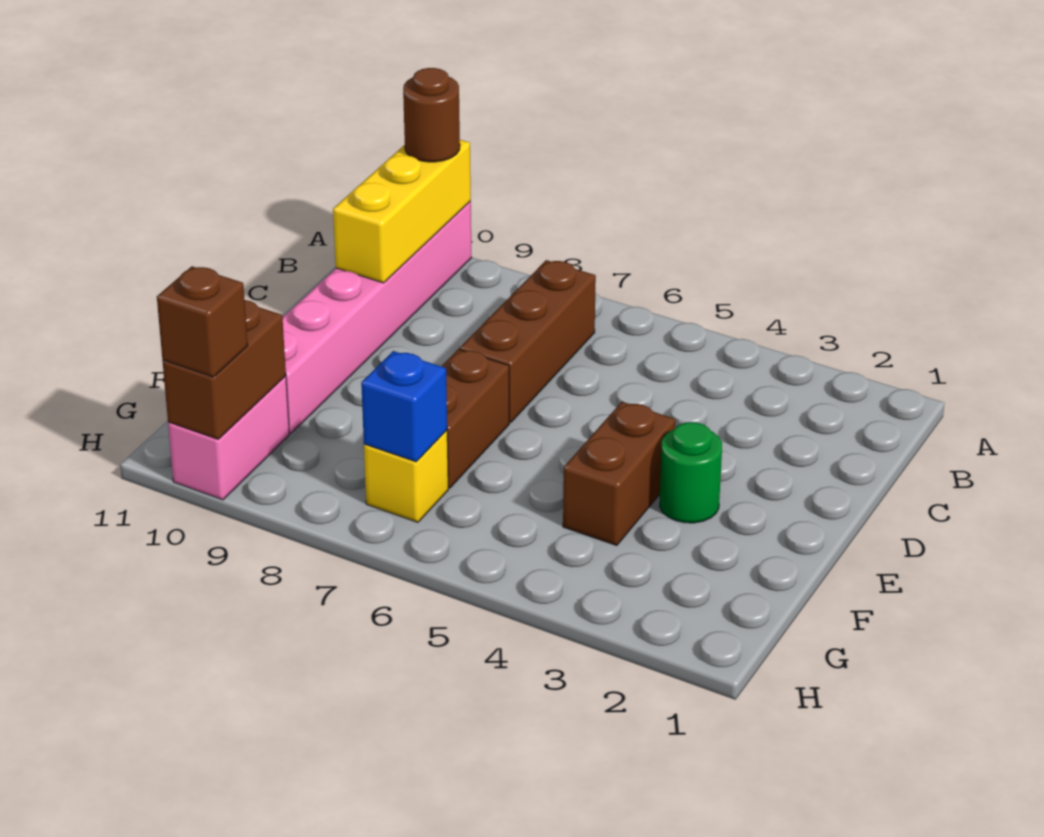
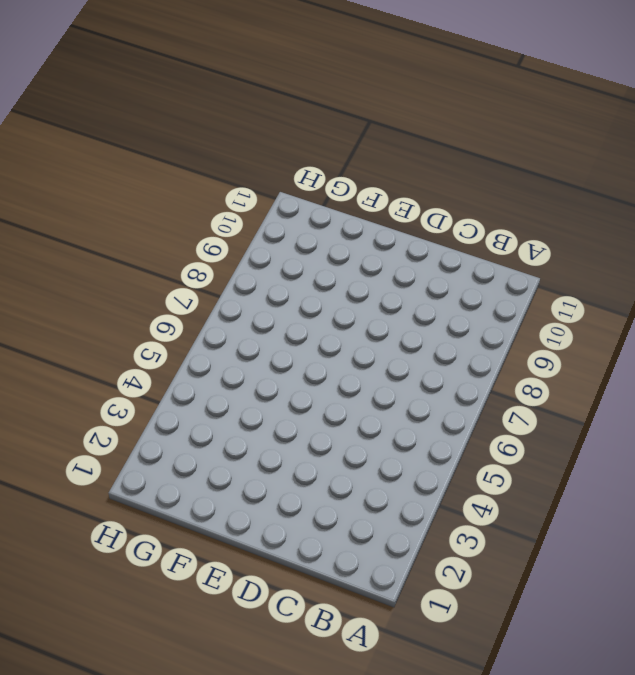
none -> pink brick A10:F10 level 1
none -> brown brick B7:D7 level 1
none -> green round brick E3 level 1

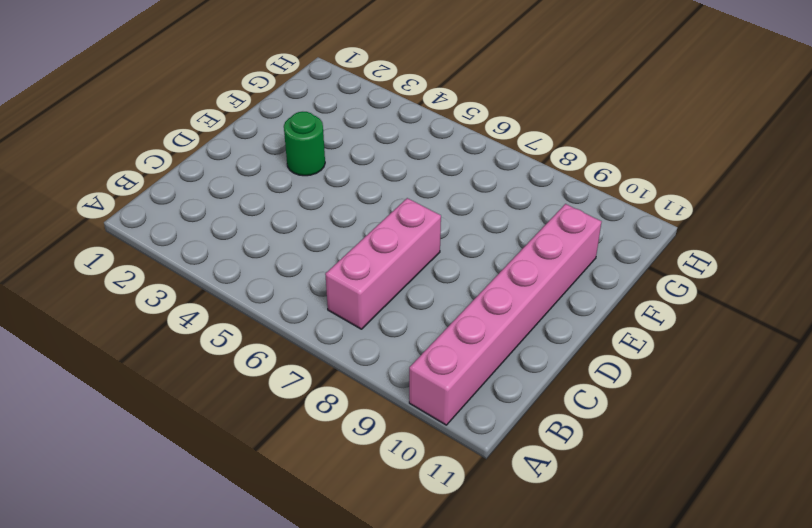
pink brick B7:D7 level 1 -> brown brick B7:D7 level 1
none -> brown brick E4:F4 level 1
none -> brown brick E7:F7 level 1
none -> yellow brick G7 level 1

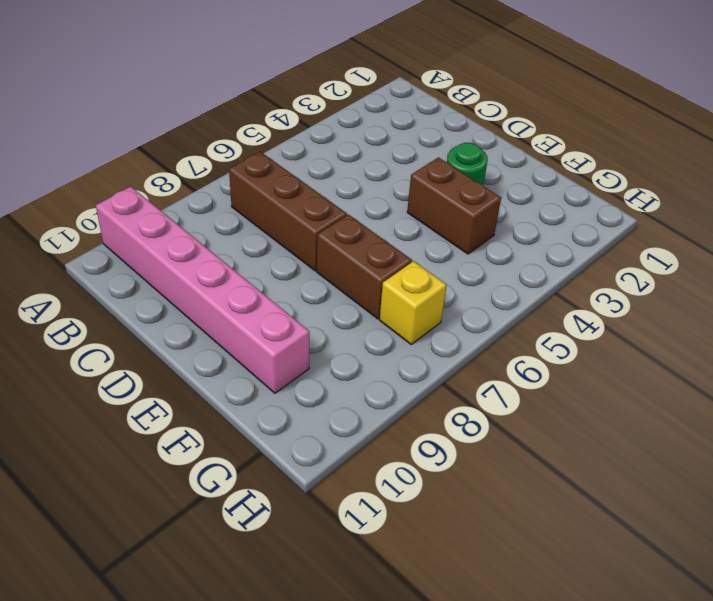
none -> pink brick G10:H10 level 1
none -> yellow brick A10:C10 level 2
none -> blue brick G7 level 2

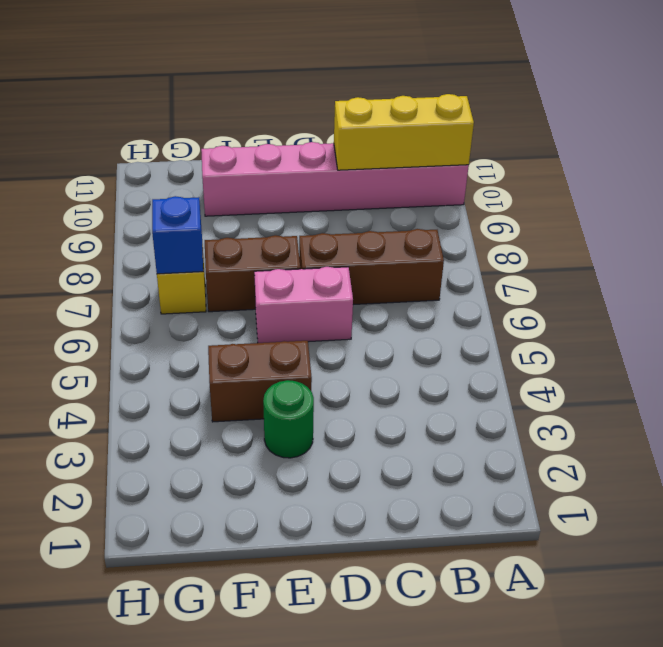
pink brick D6:E6 level 1 -> pink brick G10:H10 level 1
none -> brown brick G10:H10 level 2
none -> brown round brick A10 level 3
none -> brown brick H10 level 3

